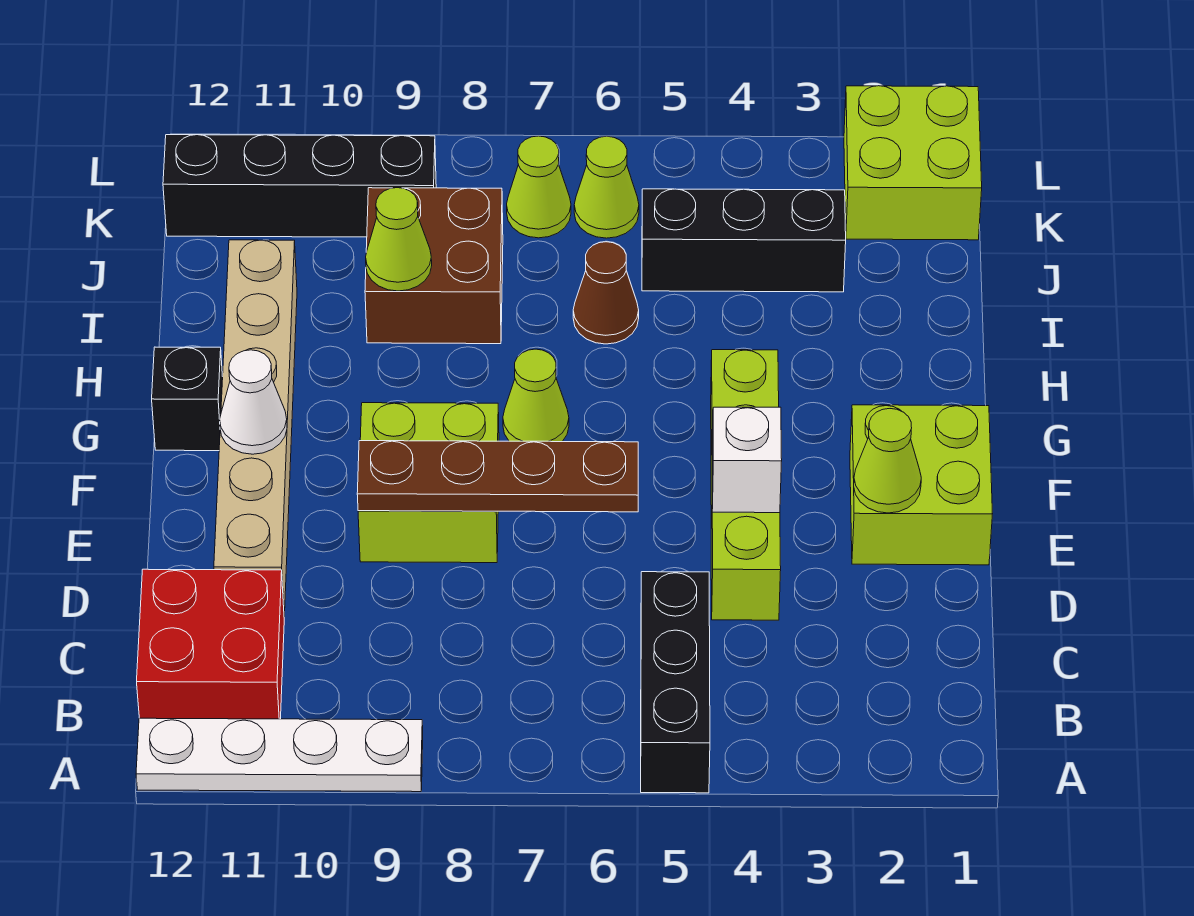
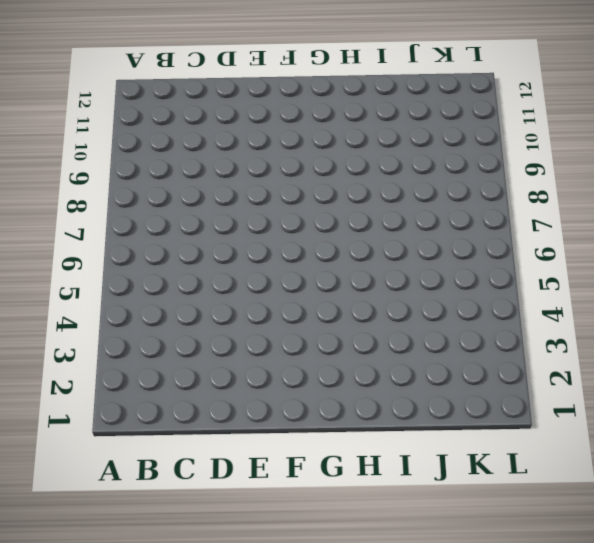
none -> black brick A5:C5 level 1
none -> white plate A9:A12 level 1
none -> red brick B11:C12 level 1

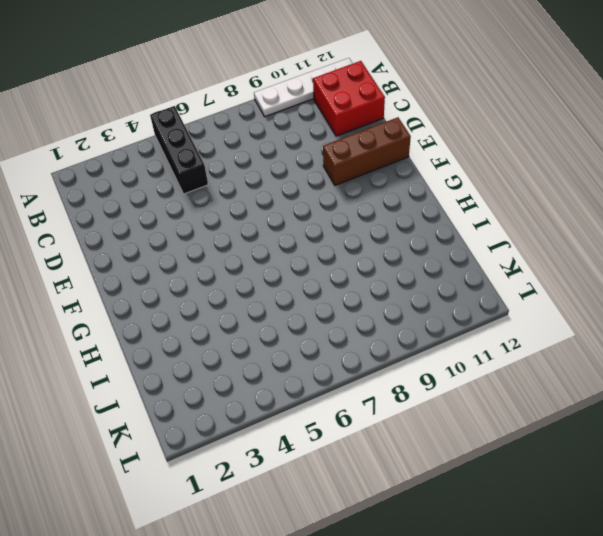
brown brick E10:E12 level 1 -> tan brick D11:I11 level 1
none -> lime brick D4:G4 level 1
none -> lime brick E1:F2 level 1
none -> lime brick E8:F9 level 1

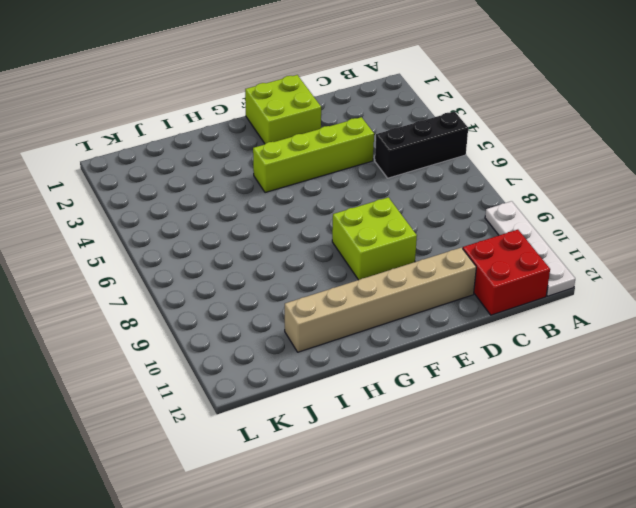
none -> lime cone G7 level 1
none -> black brick G12 level 1
none -> brown cone I6 level 1

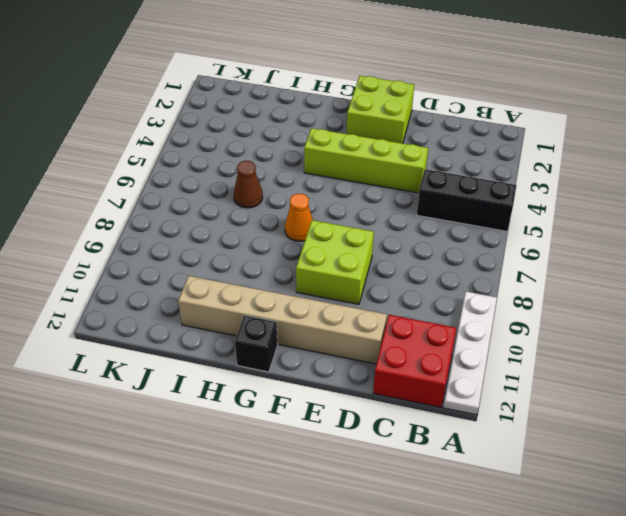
orange cone G7 level 1 -> lime cone G7 level 1
none -> brown brick I8:J9 level 1
none -> black brick J3:J5 level 1
none -> lime brick K1:L2 level 1

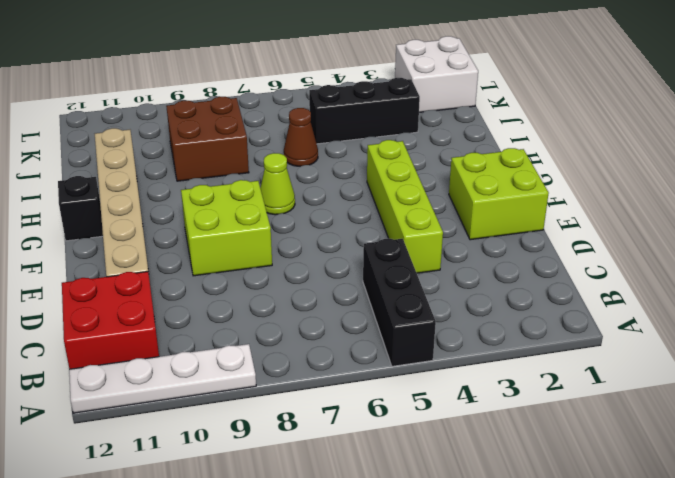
white brick K1:L2 level 1 -> lime brick K1:L2 level 1
none -> lime cone K6 level 1
none -> lime cone K7 level 1
none -> black brick K9:K12 level 1

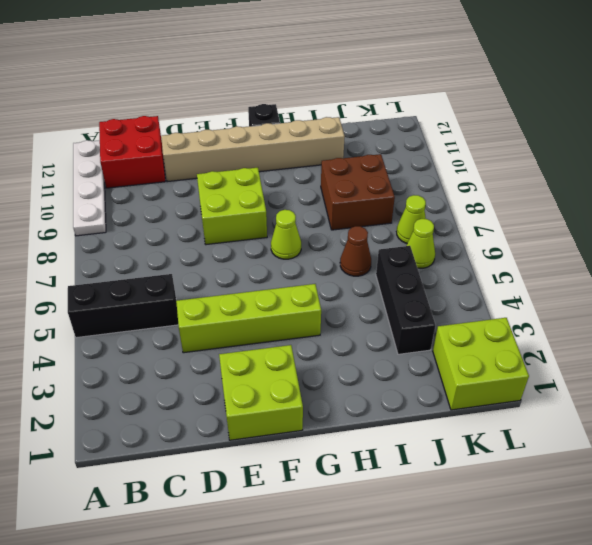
none -> black brick K9:K12 level 1
none -> lime cone E2 level 2
none -> white brick E4 level 2

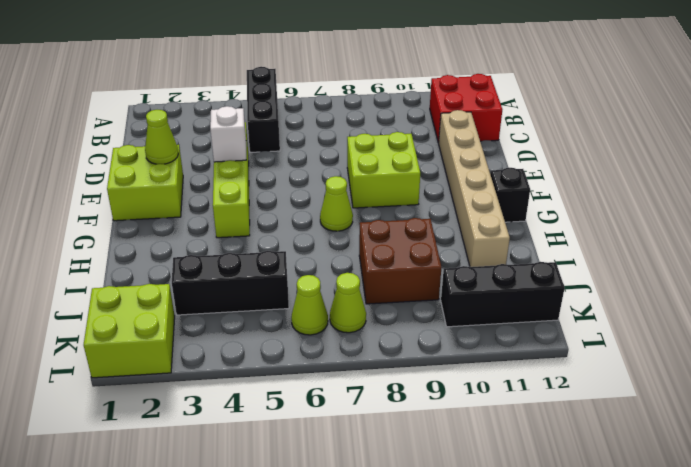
black brick K10:K12 level 1 -> black brick K9:K12 level 1
none -> white plate A9:A12 level 1
none -> brown cone I6 level 1
none -> brown plate E6:E9 level 2

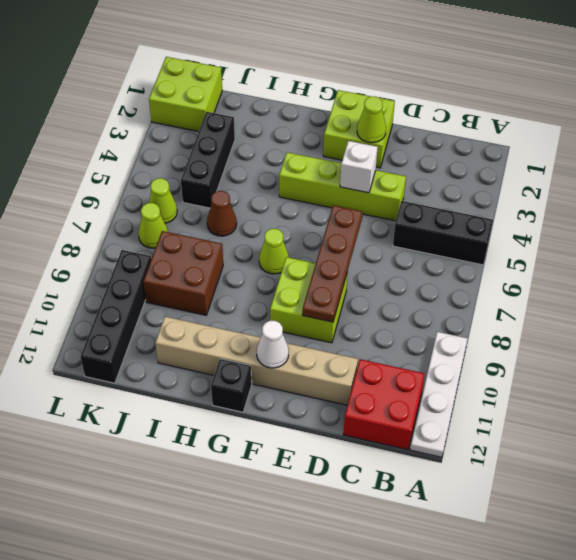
none -> lime cone I9 level 2

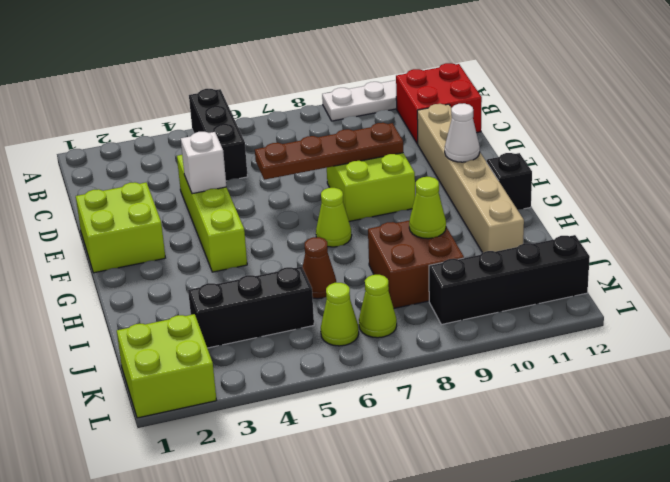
none -> lime cone E2 level 2

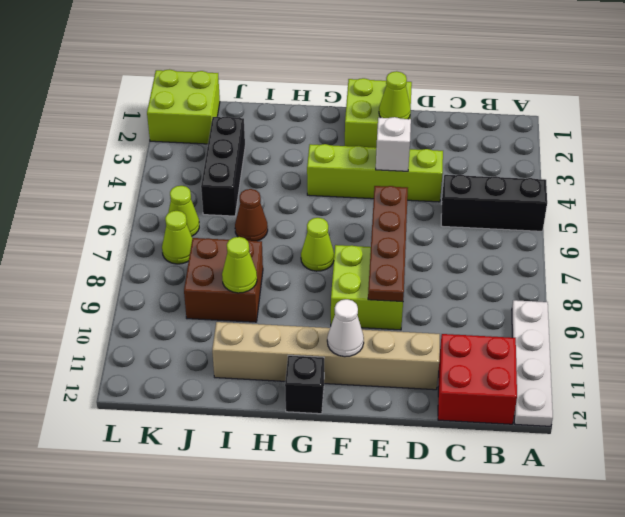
none -> black brick K9:K12 level 1

